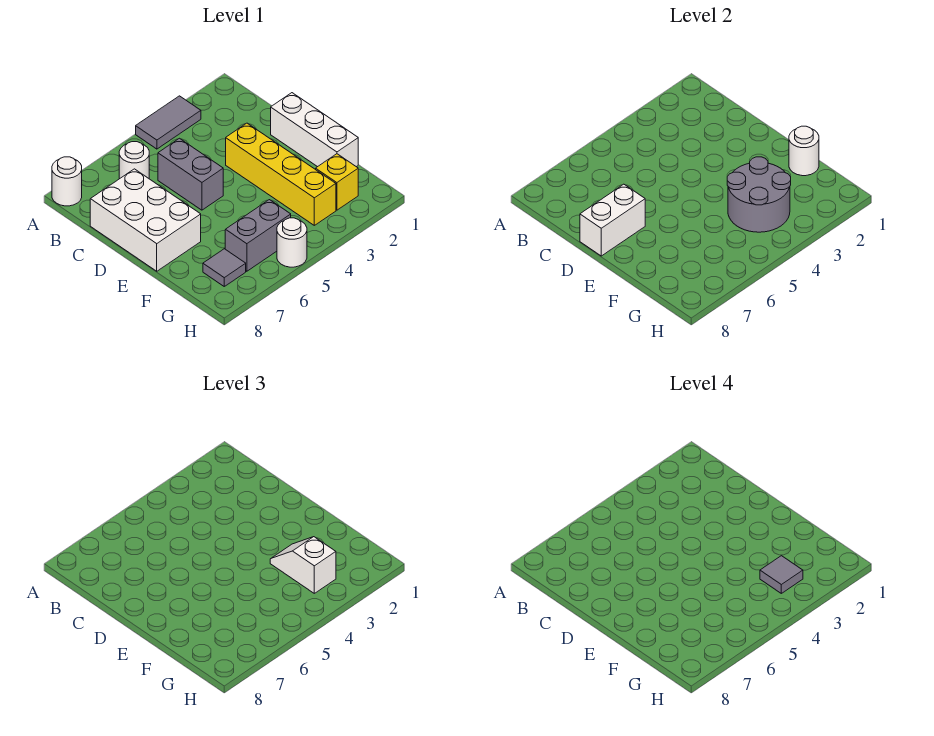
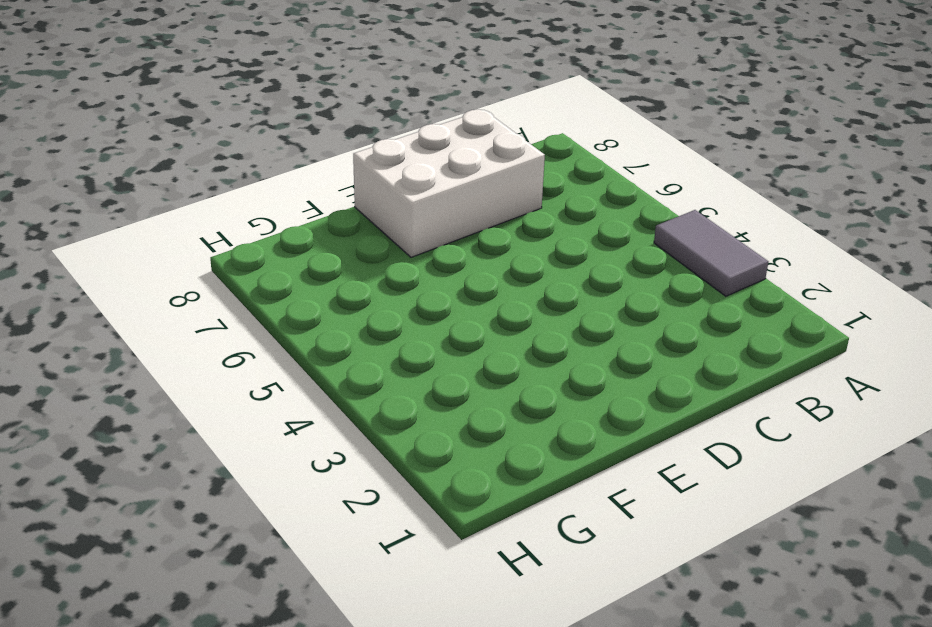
none -> white round brick A8 level 1
none -> white round brick B6 level 1
none -> grey brick C5:D5 level 1

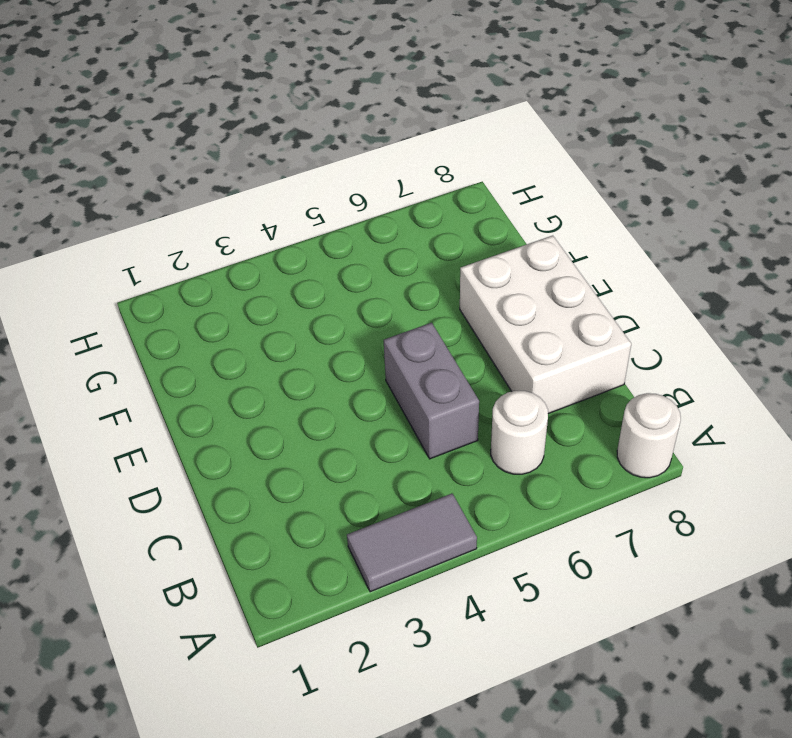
none -> white brick D1:F1 level 1
none -> yellow brick D3:G3 level 1
none -> yellow brick G2 level 1

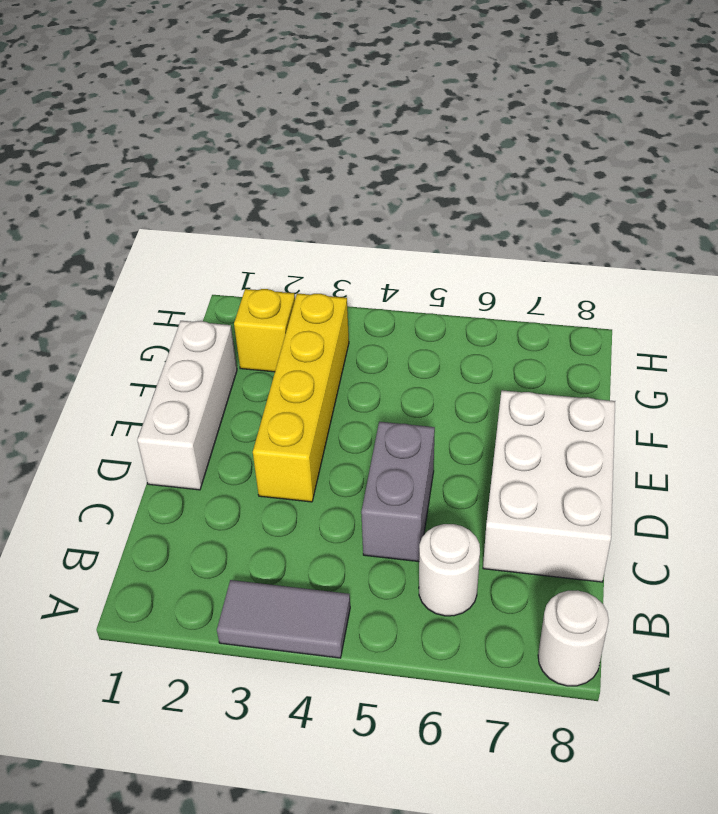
none -> grey brick G5:G6 level 1
none -> grey tile G7 level 1
none -> white round brick H5 level 1

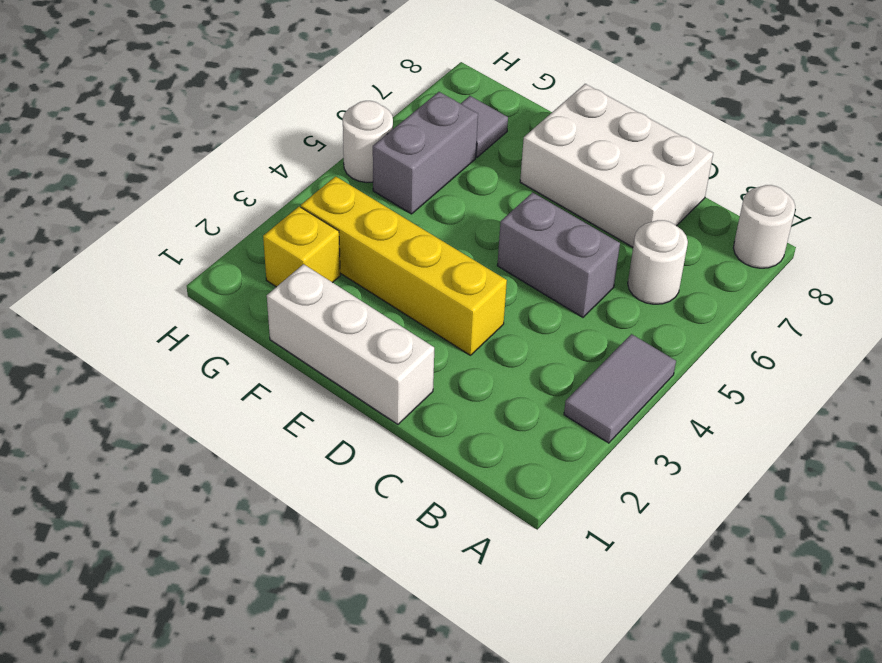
none -> white brick D7:D8 level 2
none -> white round brick F1 level 2
none -> grey round brick F3:G4 level 2

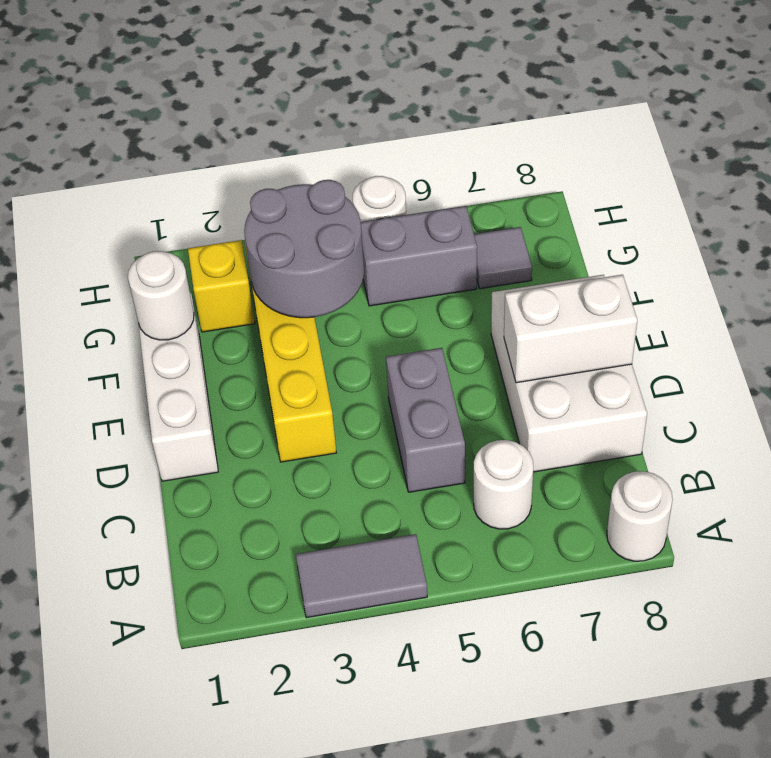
none -> white slope F3:G3 level 3 top G
none -> grey tile G3 level 4

